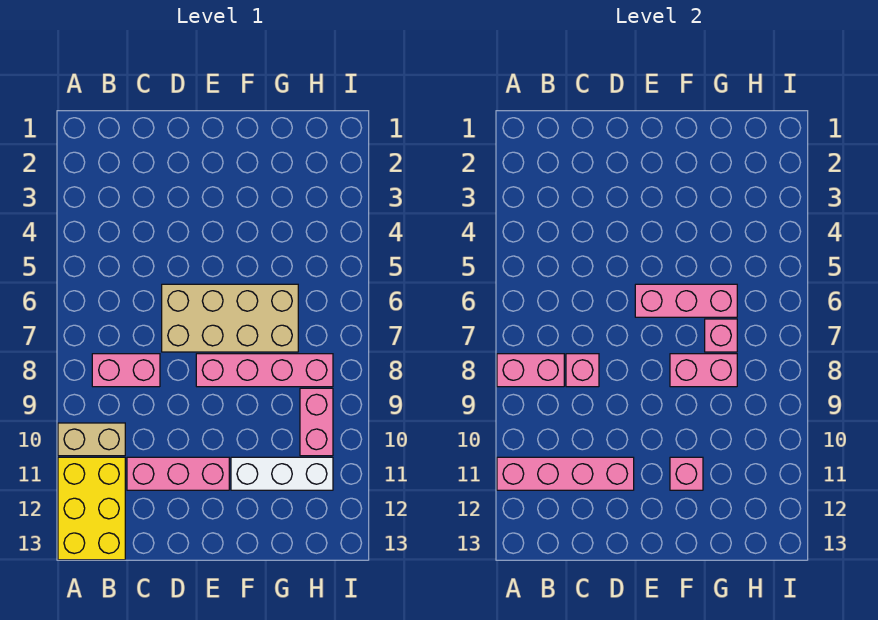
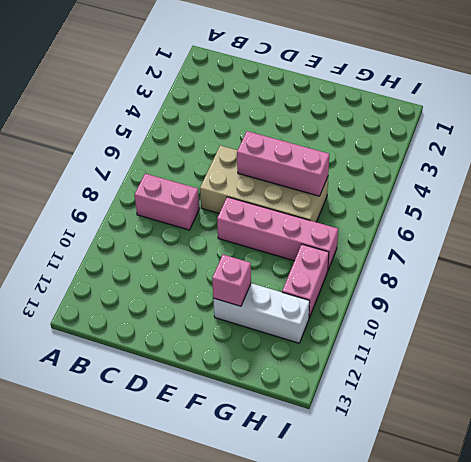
none -> tan brick A10:B10 level 1
none -> yellow brick A11:B13 level 1
none -> pink brick C11:E11 level 1

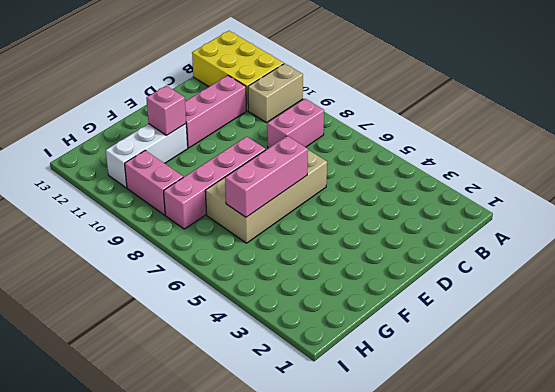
none -> pink brick A8:B8 level 2
none -> pink brick A11:D11 level 2
none -> pink brick C8 level 2

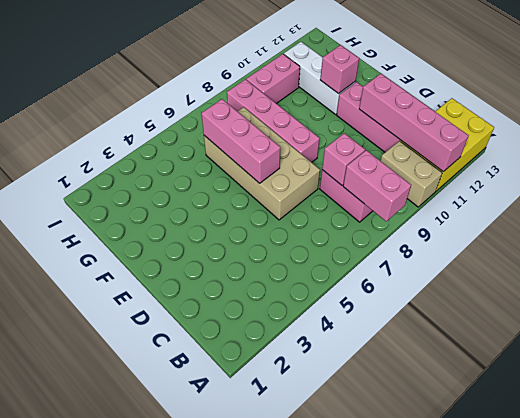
none -> pink brick F8:G8 level 2
none -> pink brick G7 level 2

